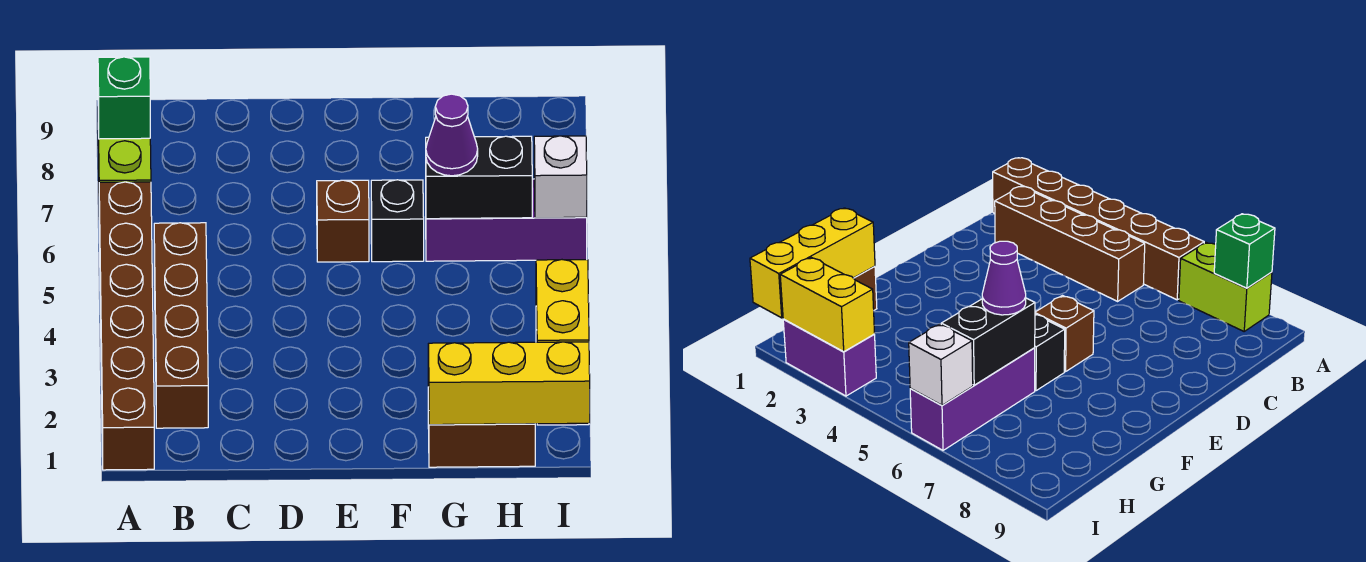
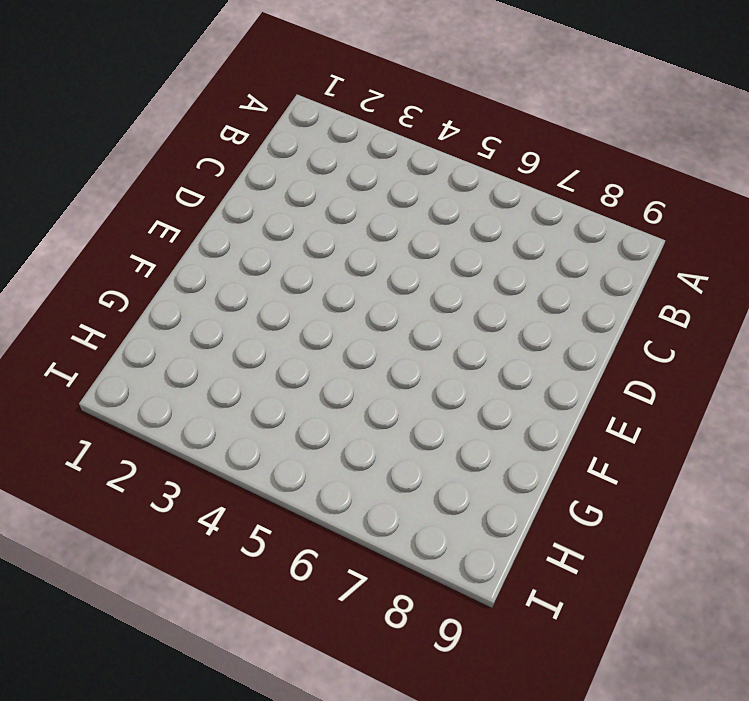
none -> brown brick A1:A6 level 1
none -> lime brick A7:A8 level 1
none -> brown brick B2:B5 level 1

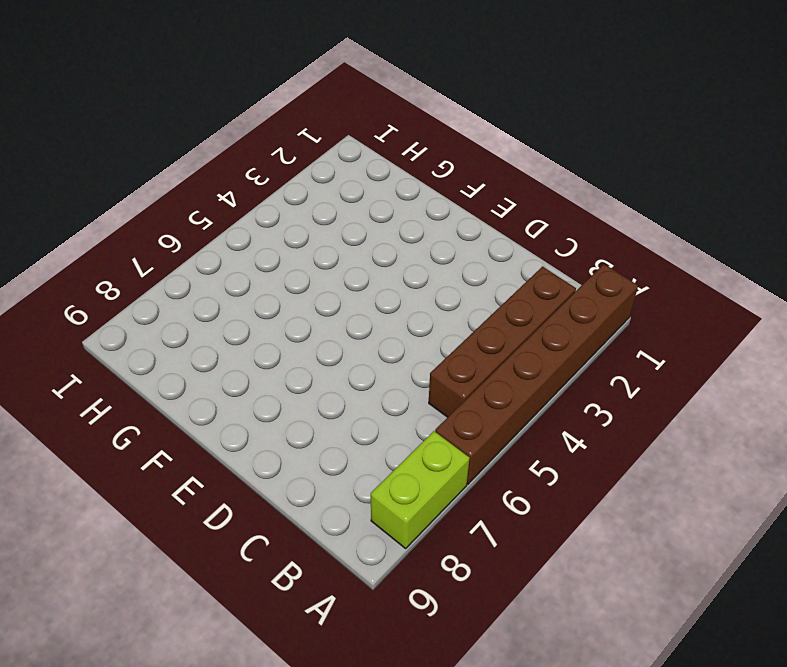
none -> brown brick E6 level 1
none -> black brick F6 level 1
none -> brown brick G1:H1 level 1

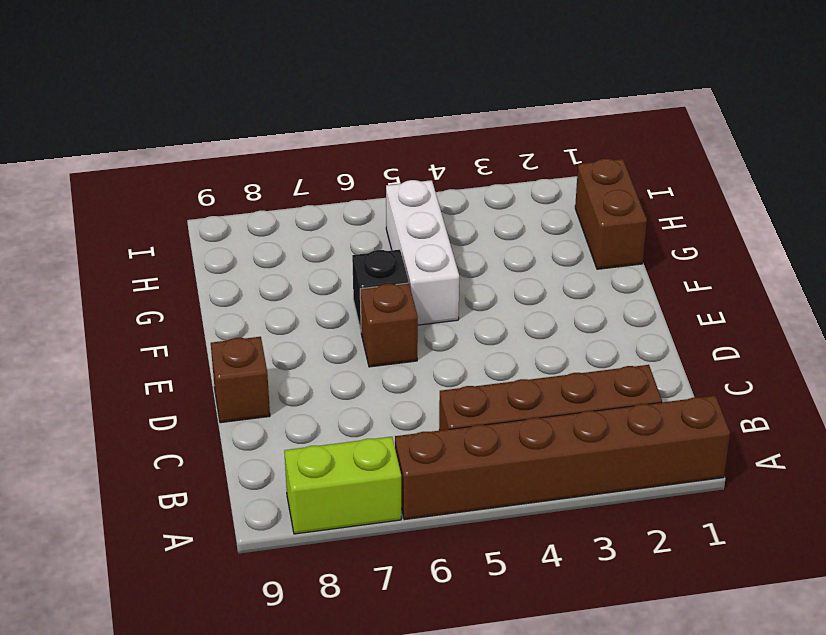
brown brick D9 level 1 -> none
white brick F5:H5 level 1 -> none
none -> purple brick G6:I6 level 1
none -> purple brick I2:I3 level 1
none -> green brick A8 level 2

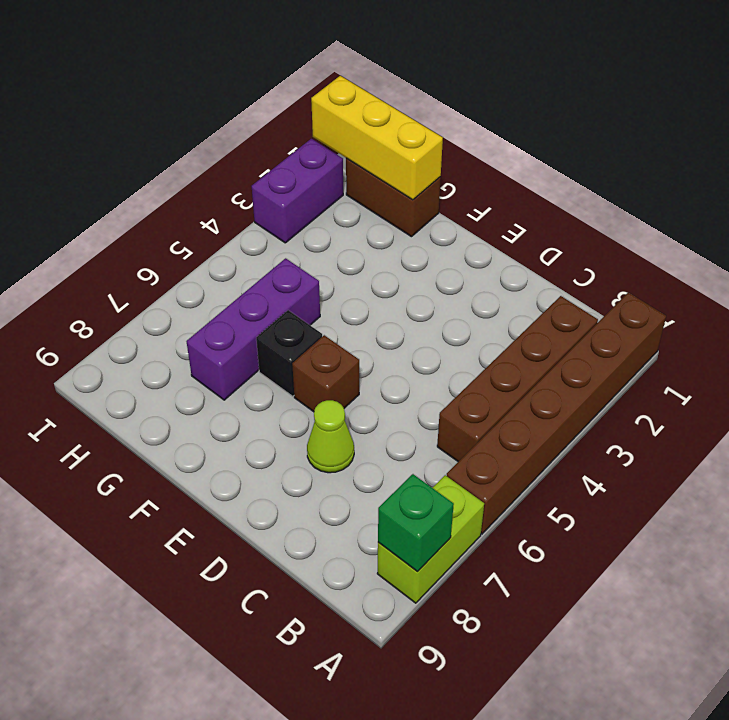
lime cone D7 level 1 -> none
purple brick G5:G7 level 1 -> purple brick G6:I6 level 1
none -> black brick G6:H6 level 2
none -> yellow brick I2:I3 level 2
none -> white brick I6 level 2

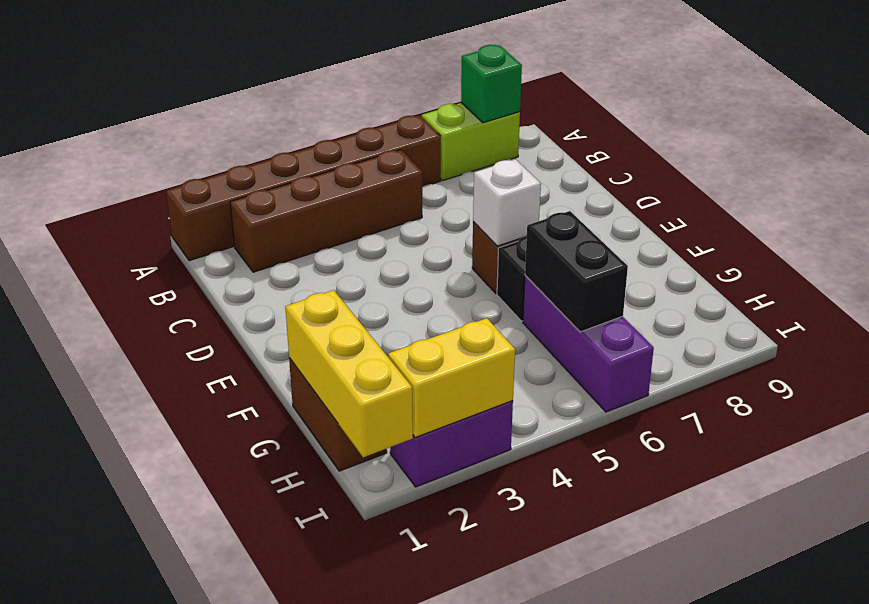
white brick E6 level 2 -> white brick I6 level 2
none -> purple cone G6 level 3

